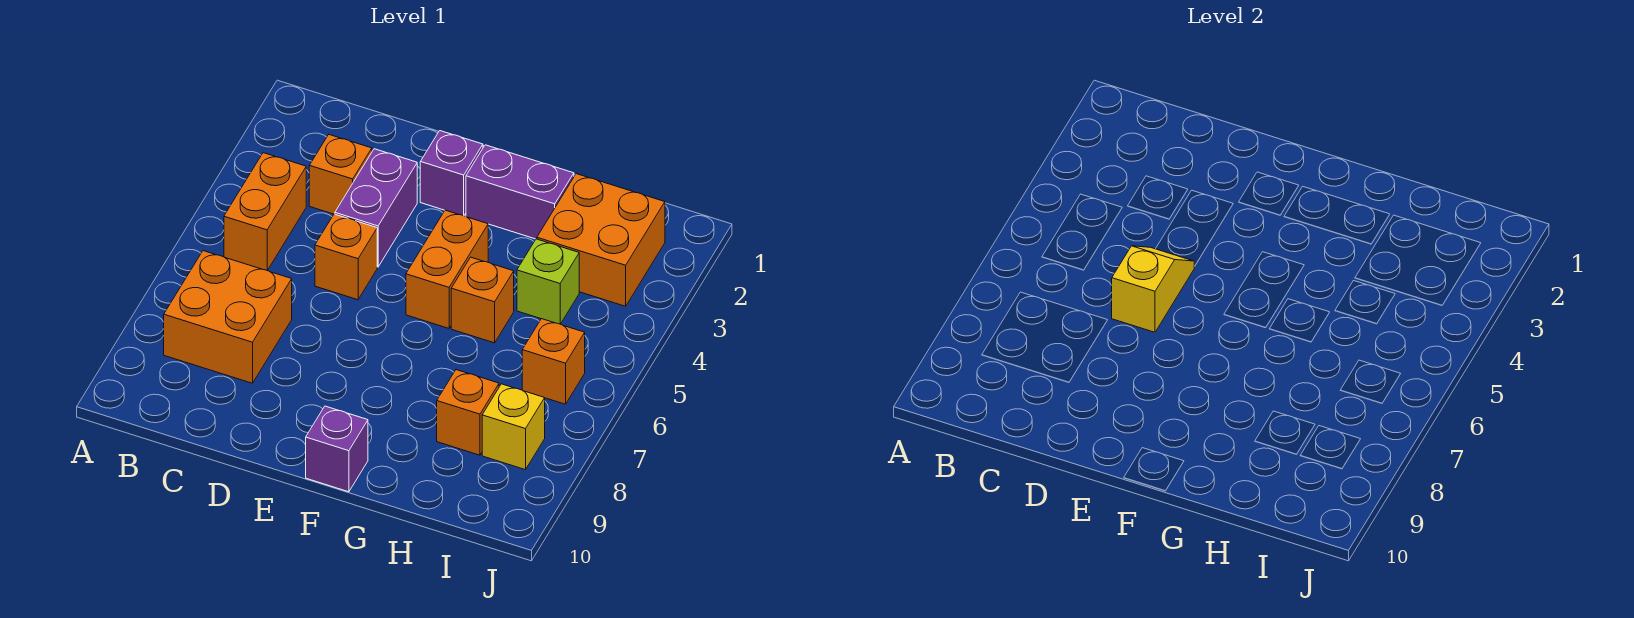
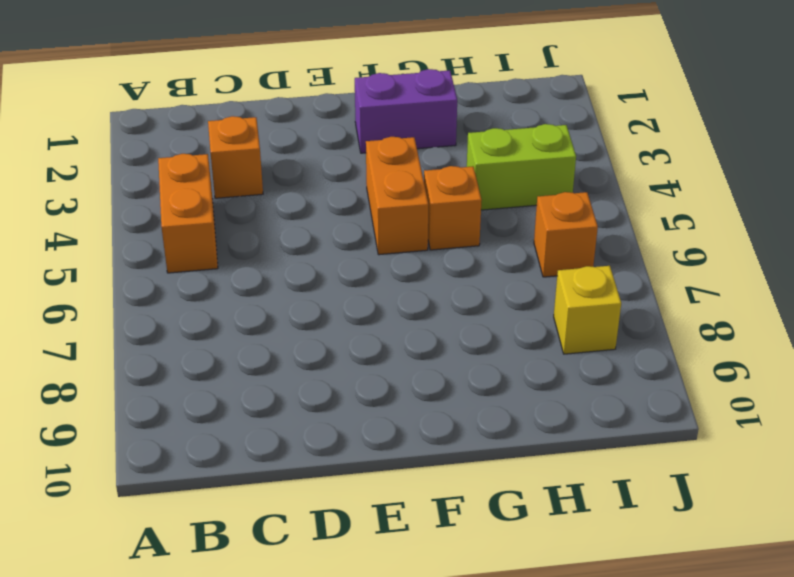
lime brick H4:I4 level 1 -> lime brick H4 level 1
none -> orange brick B7:C8 level 1
none -> purple brick D3:D4 level 1
none -> orange brick D5 level 1

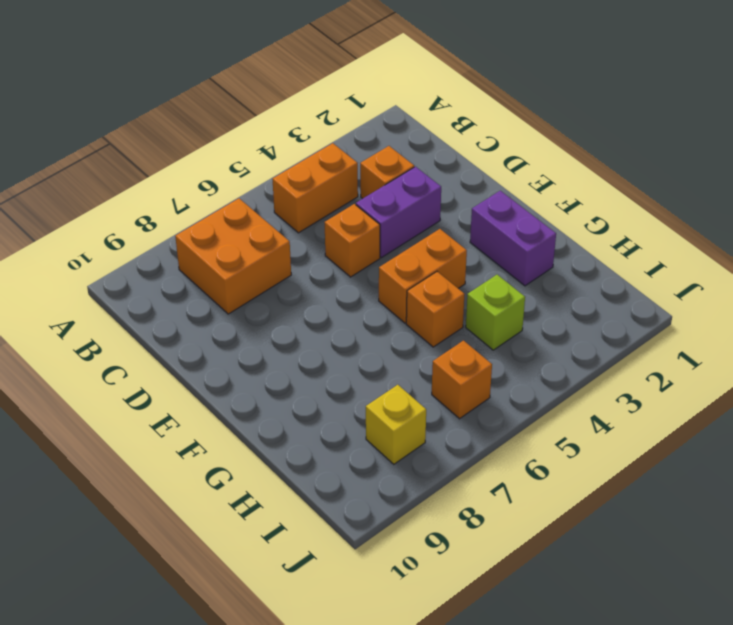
none -> purple brick E2 level 1
none -> purple brick F10 level 1
none -> orange brick H2:I3 level 1

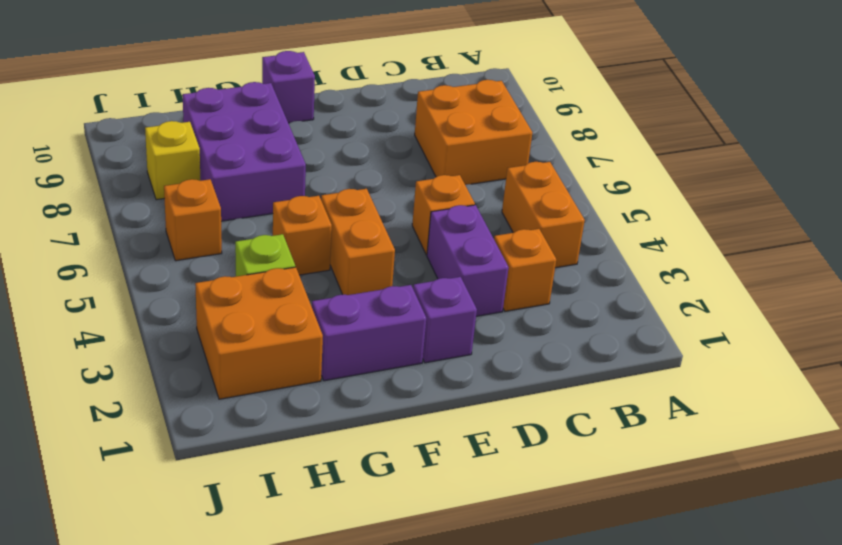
purple brick G7:H9 level 1 -> orange brick H8 level 1
none -> yellow slope D5:D6 level 2 top 6

